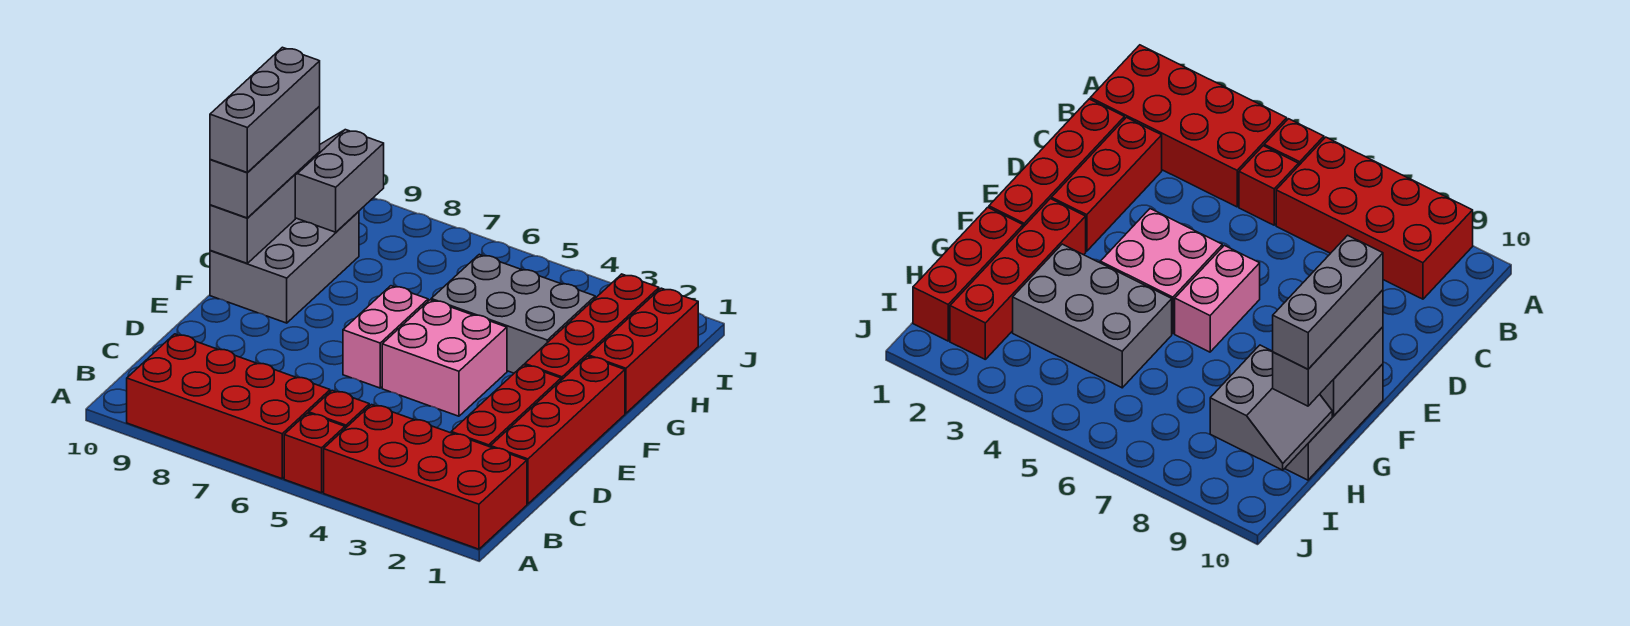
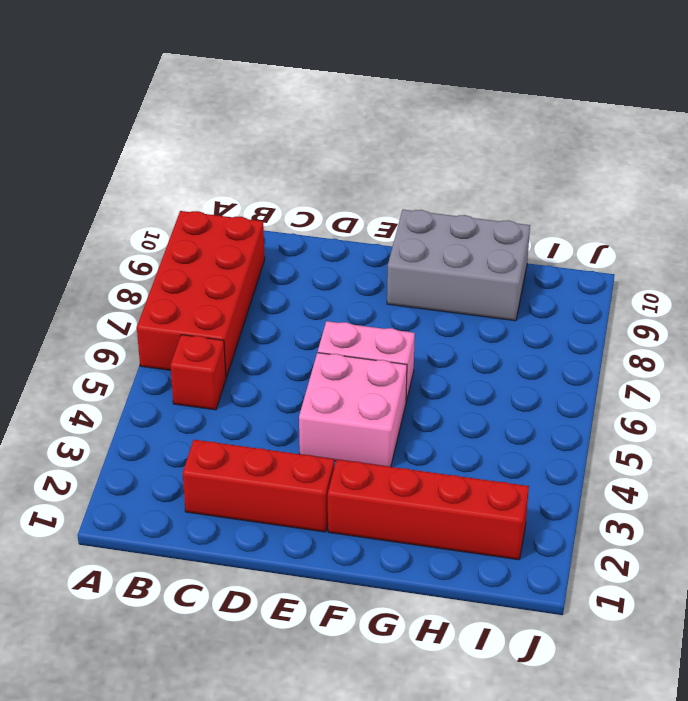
none -> red brick A1:B4 level 1
none -> red brick A5 level 1
none -> red brick C1:F1 level 1

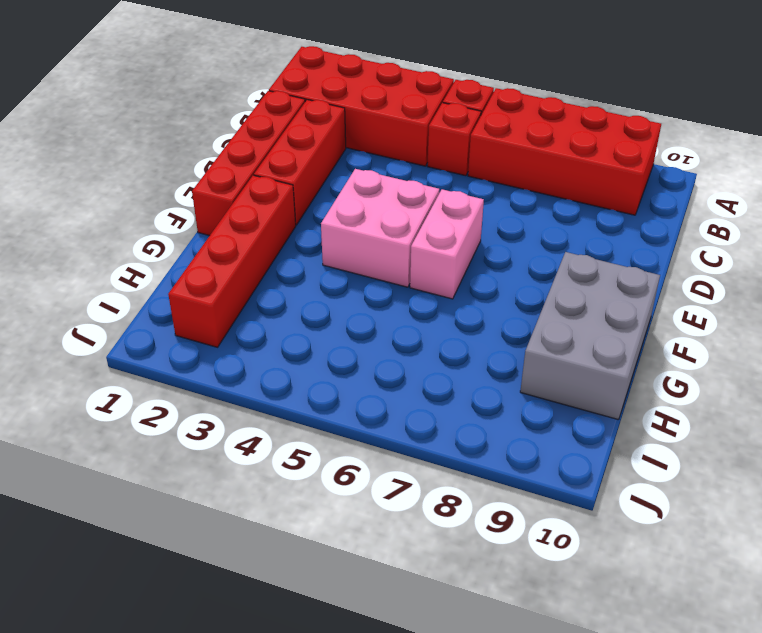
none -> red brick G1:I1 level 1
none -> grey brick G3:H5 level 1
none -> grey brick F10:G10 level 2

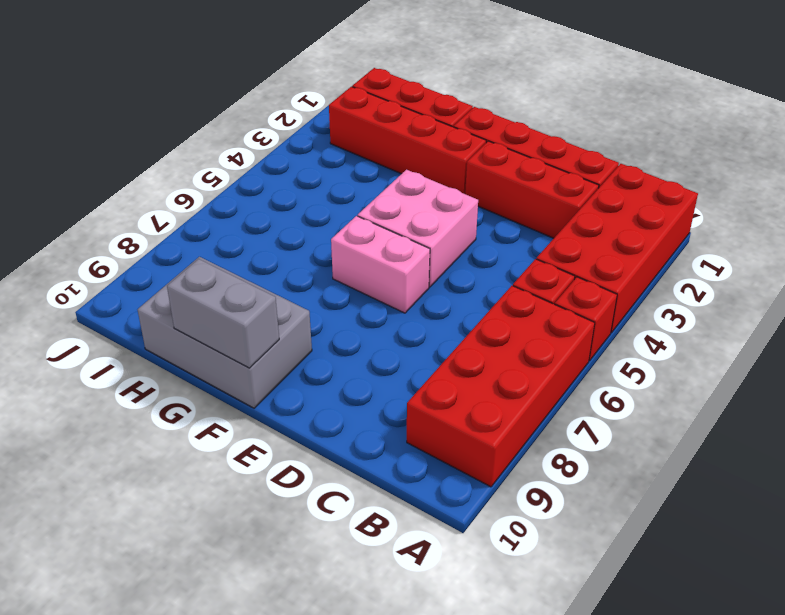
none -> grey brick G3:H5 level 1
none -> grey slope H9:I10 level 2 top 9
none -> grey brick F10:H10 level 3

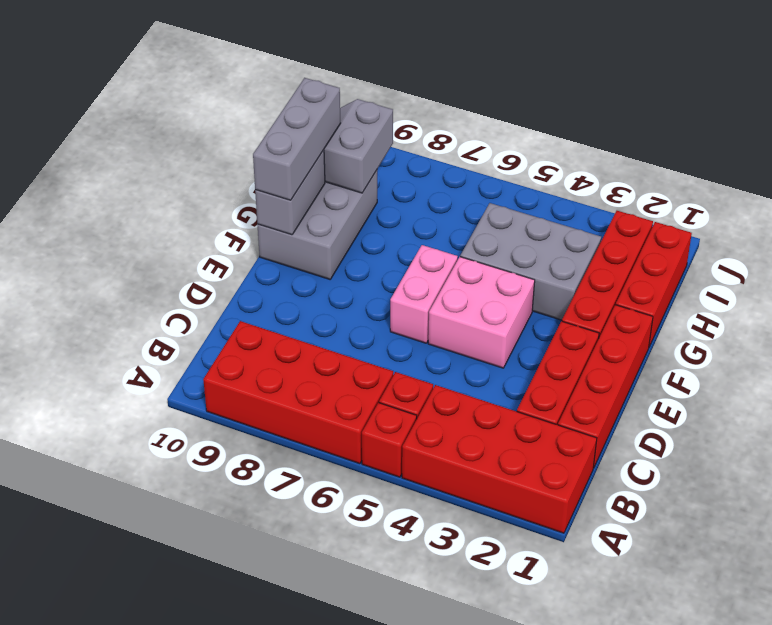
none -> grey brick F10:H10 level 4

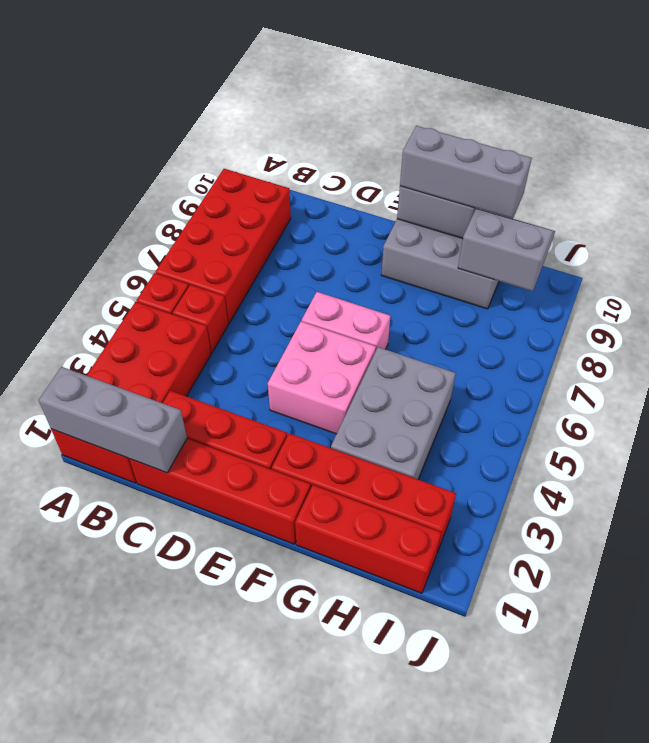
grey brick A1:C1 level 2 -> grey brick F10:H10 level 4

